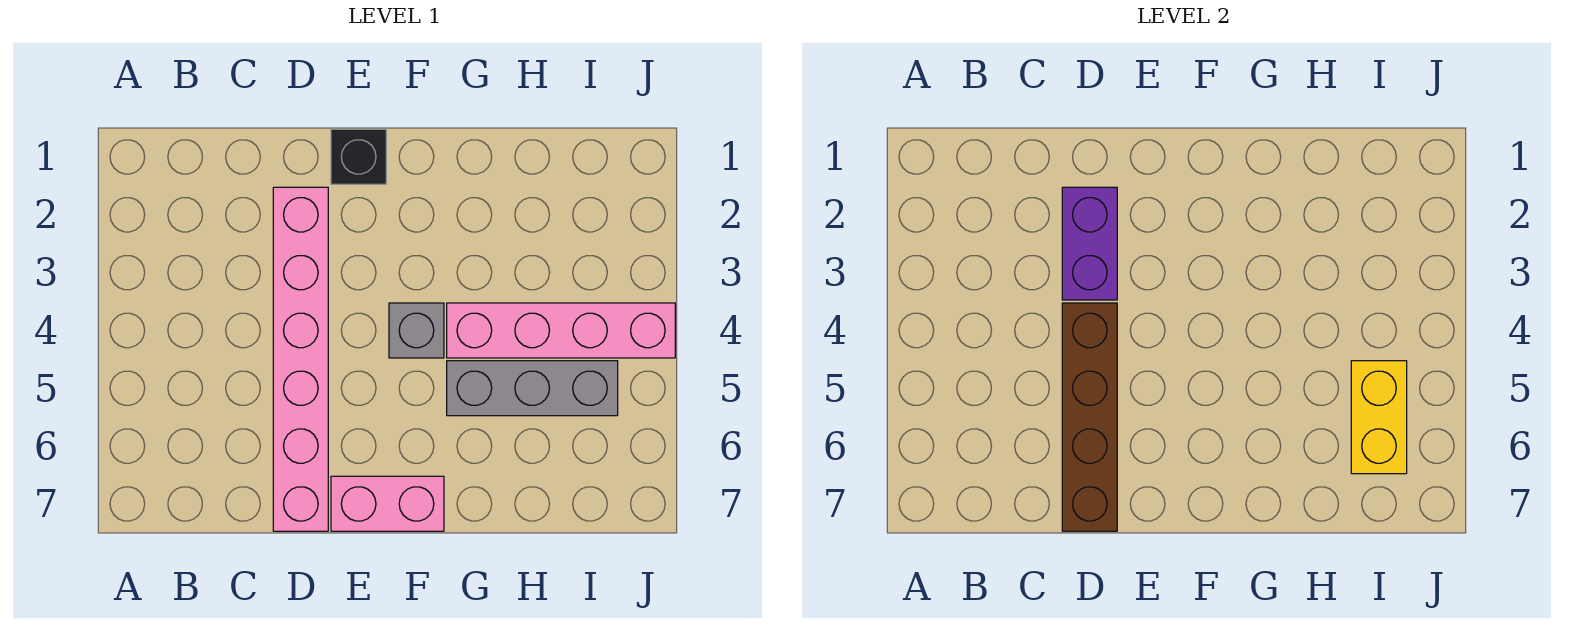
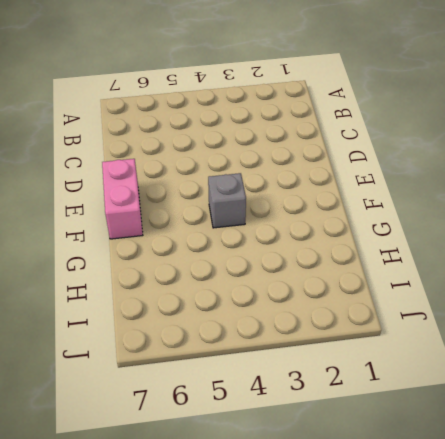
none -> pink brick D2:D7 level 1
none -> black brick E1 level 1

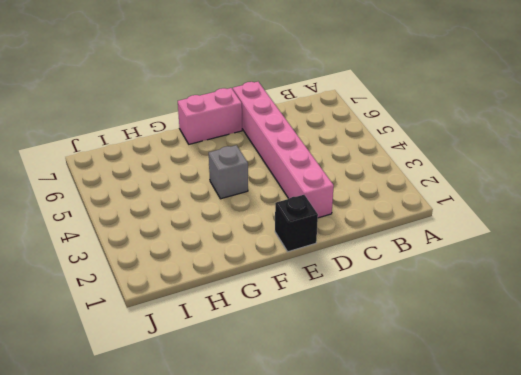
none -> pink brick G4:J4 level 1
none -> grey brick G5:I5 level 1

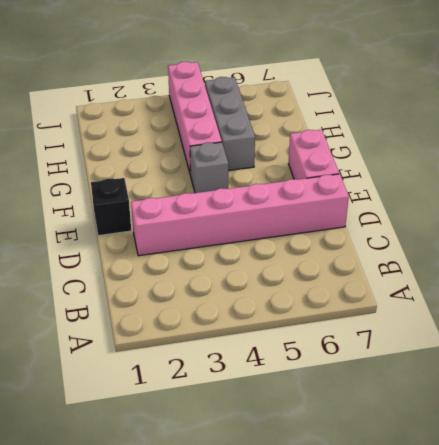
none -> purple brick D2:D3 level 2
none -> brown brick D4:D7 level 2

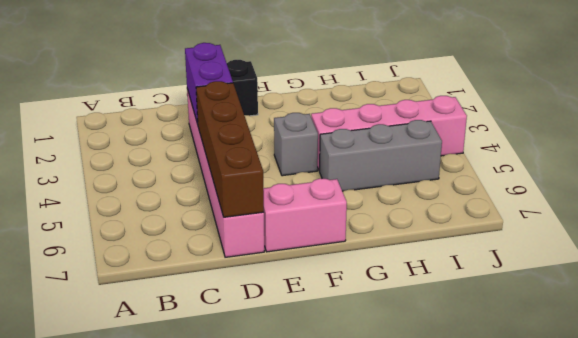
none -> yellow brick I5:I6 level 2

